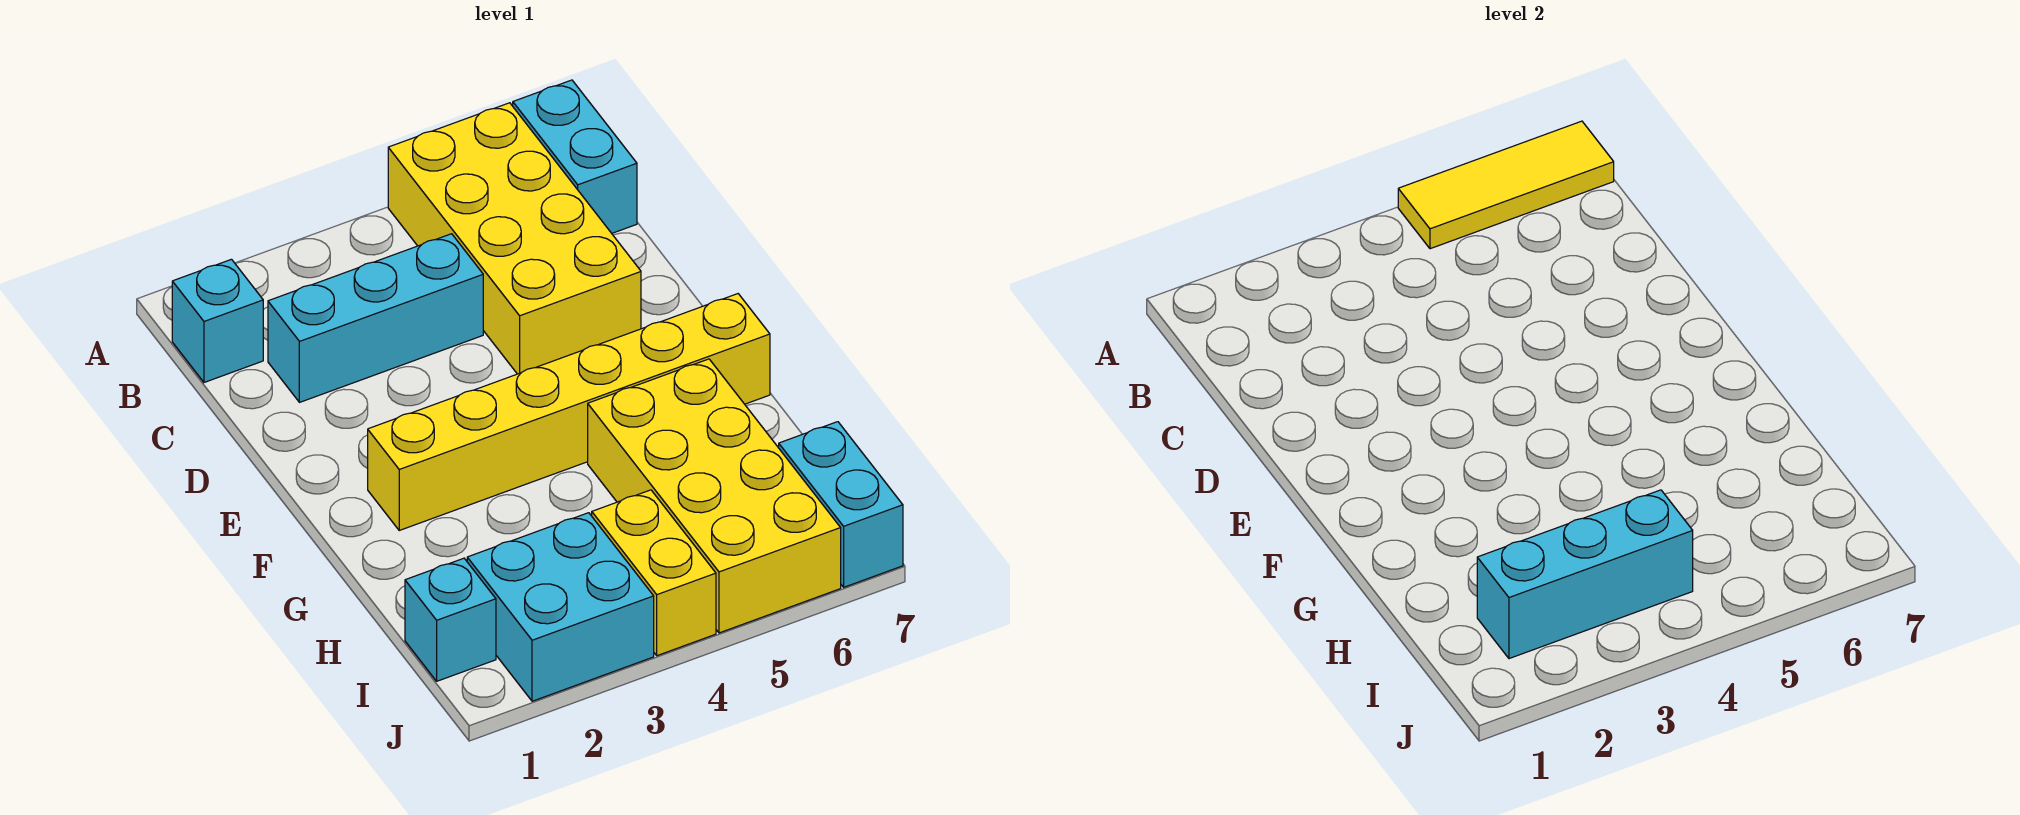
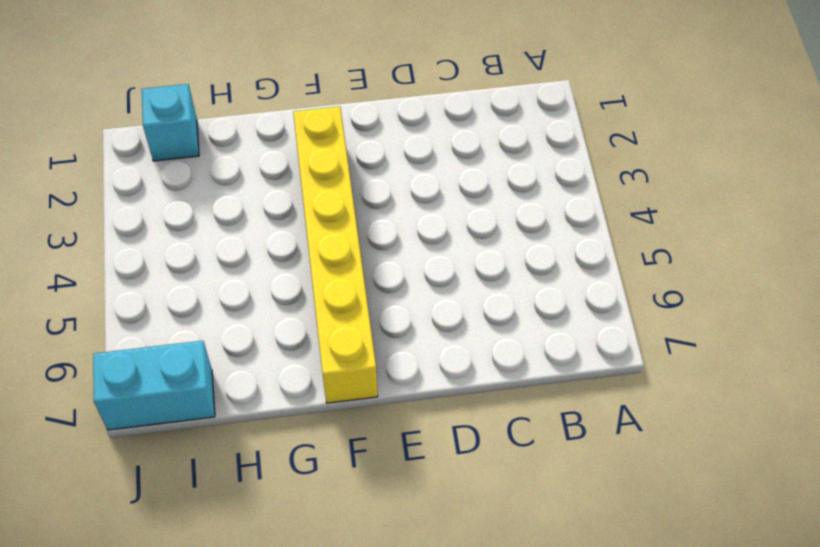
none -> yellow brick A5:D6 level 1
none -> cyan brick A7:B7 level 1
none -> cyan brick B1 level 1

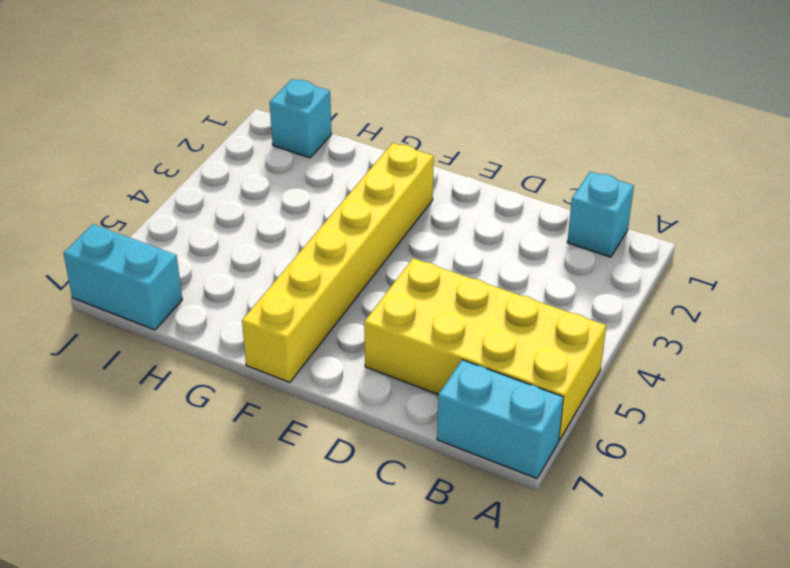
none -> cyan brick C2:C4 level 1
none -> yellow brick G5:J6 level 1
none -> cyan brick I2:J3 level 1

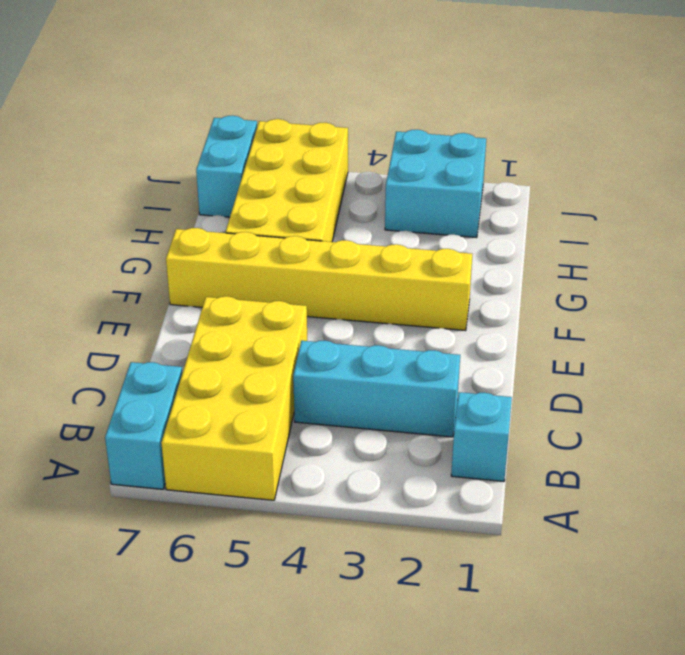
none -> cyan brick I1 level 1
none -> yellow brick I4:J4 level 1
none -> yellow tile A5:A7 level 2

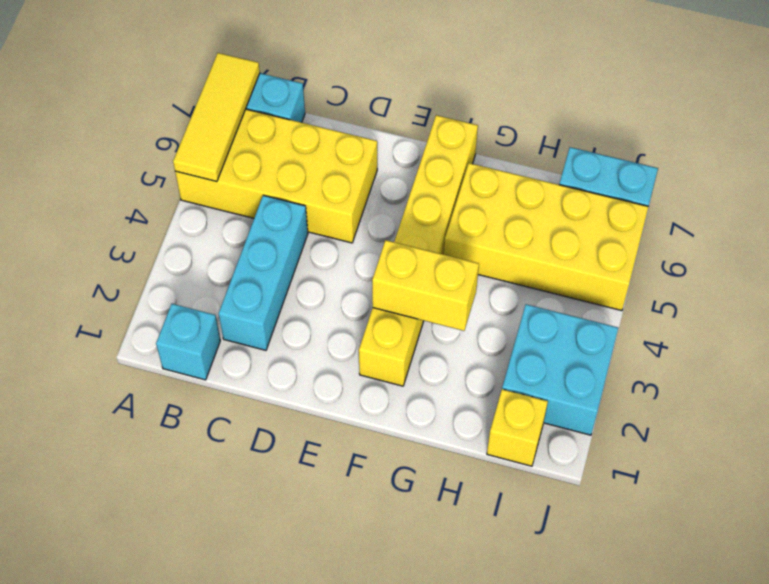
yellow brick F3:G3 level 2 -> yellow brick I4:J4 level 1
yellow brick I1 level 1 -> cyan brick I1 level 1
none -> cyan brick I2:I4 level 2

